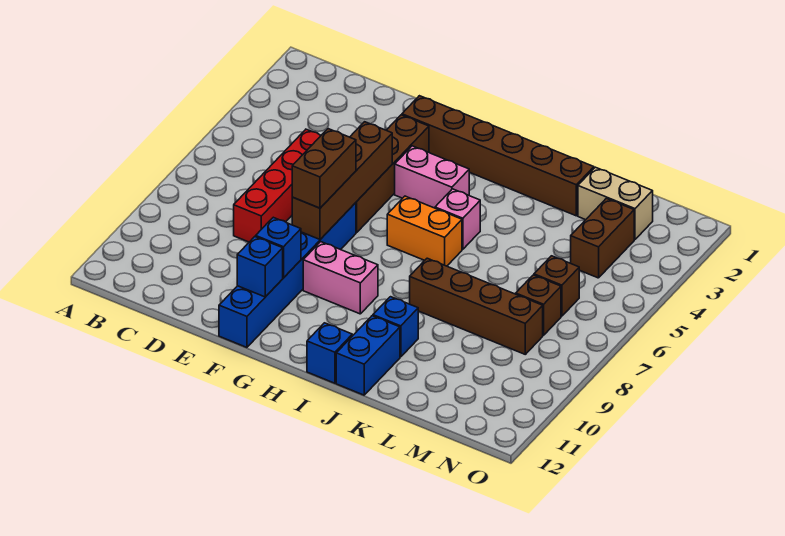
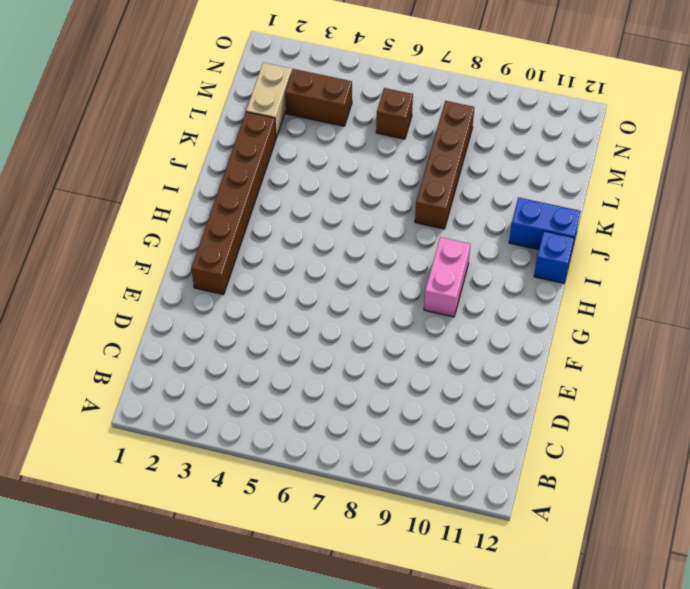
none -> red brick D5:D8 level 1
none -> brown brick F3:F6 level 1
none -> blue brick F7:F12 level 1

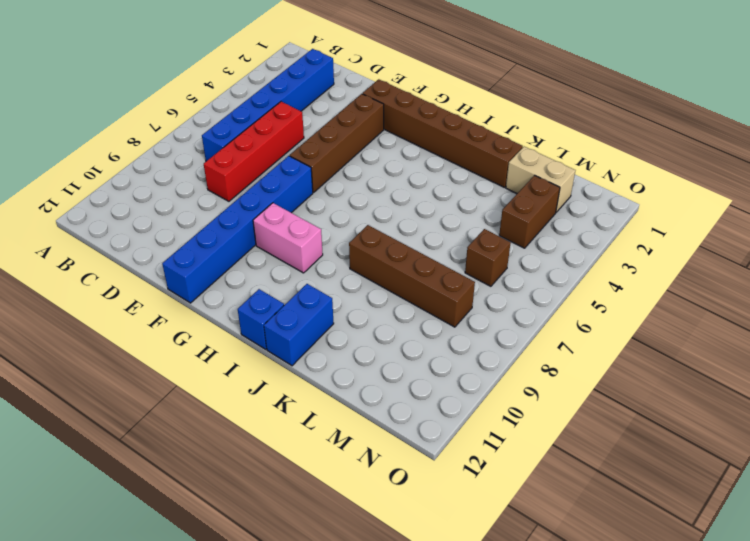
blue brick C2:C7 level 1 -> none
none -> pink brick G4:H4 level 1
none -> orange brick H6:I6 level 1
none -> pink brick I5 level 1

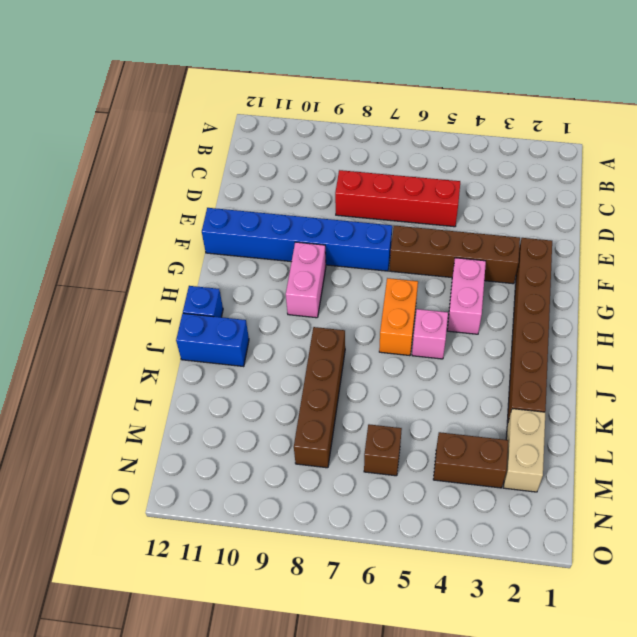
none -> blue brick J10 level 1
none -> brown brick M7 level 1
none -> brown brick F5:F8 level 2

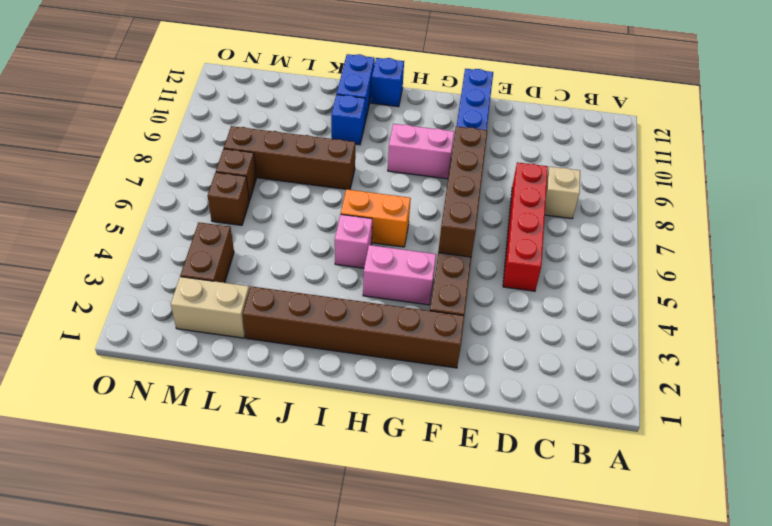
tan brick C8 level 1 -> none
none -> blue brick F10 level 2
none -> blue brick F11 level 2
none -> brown brick F7:F8 level 3

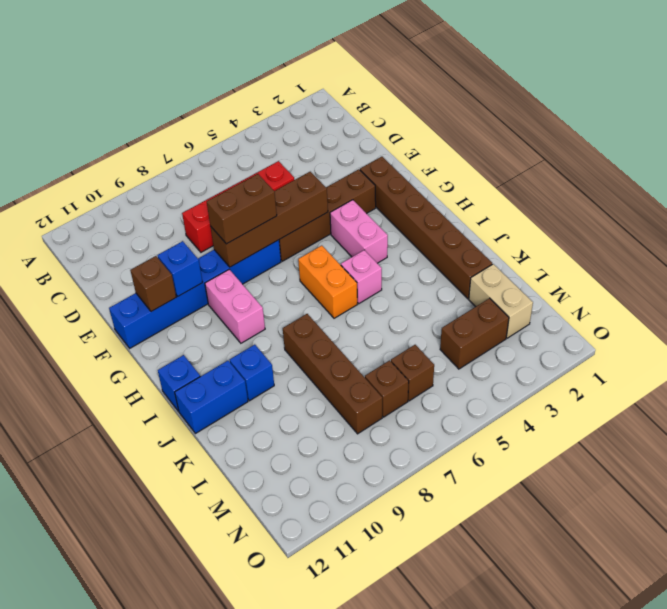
brown brick F11 level 2 -> blue brick F11 level 2

